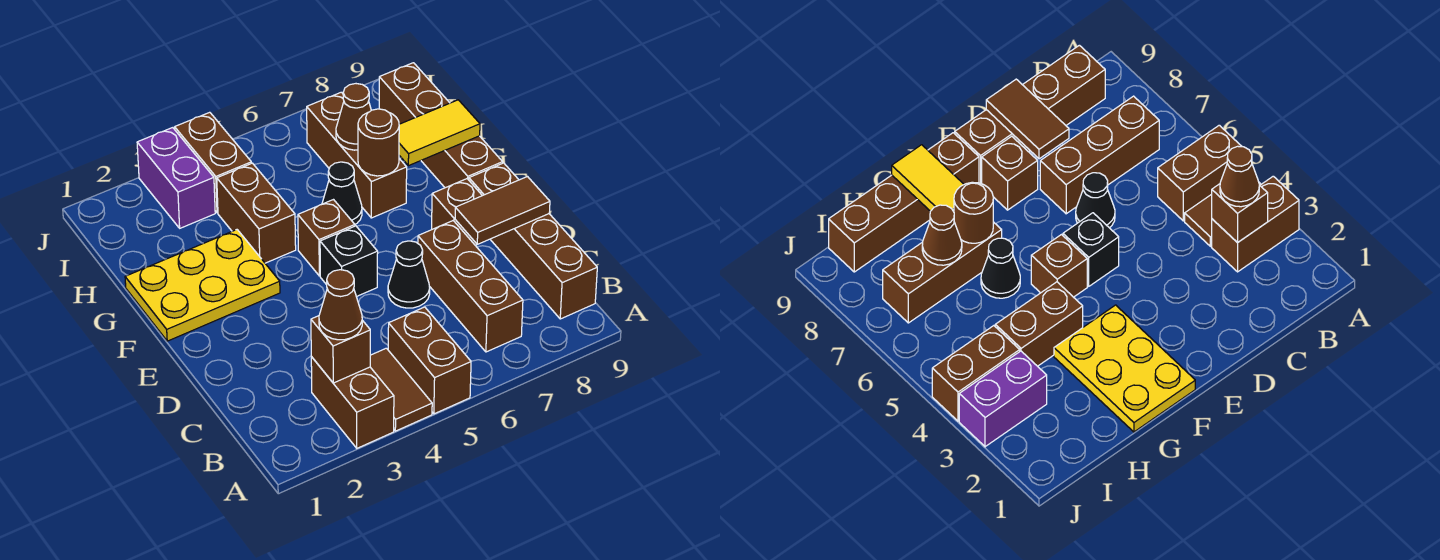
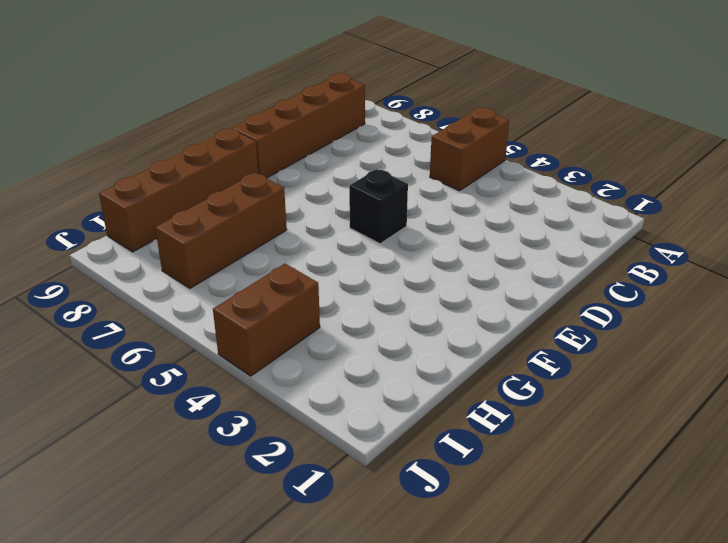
none -> brown brick A3:B3 level 1
none -> brown tile A4:B4 level 1
none -> brown brick B7:D7 level 1

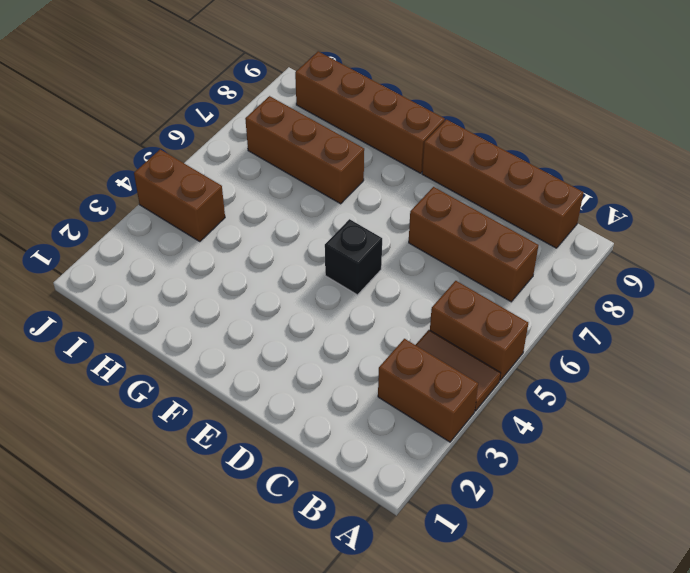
none -> black cone D6 level 1
none -> brown brick E8 level 1
none -> yellow plate F1:G3 level 1

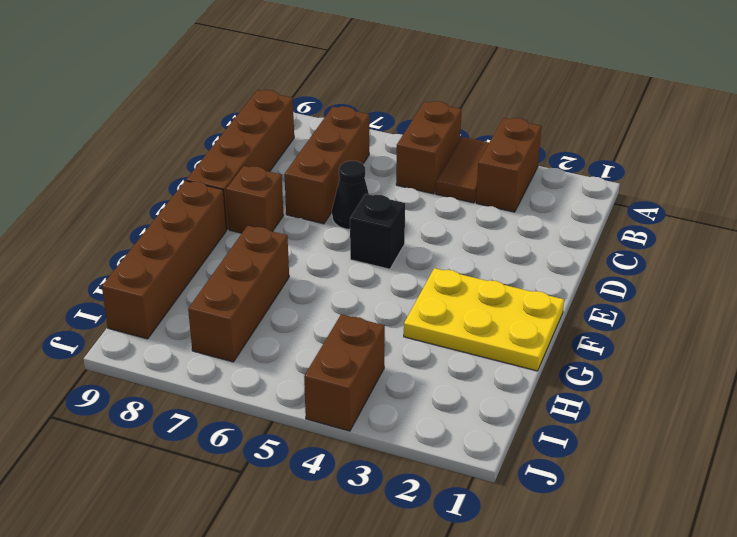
none -> brown brick F5 level 1
none -> brown brick G4:H4 level 1
none -> black cone G6 level 1

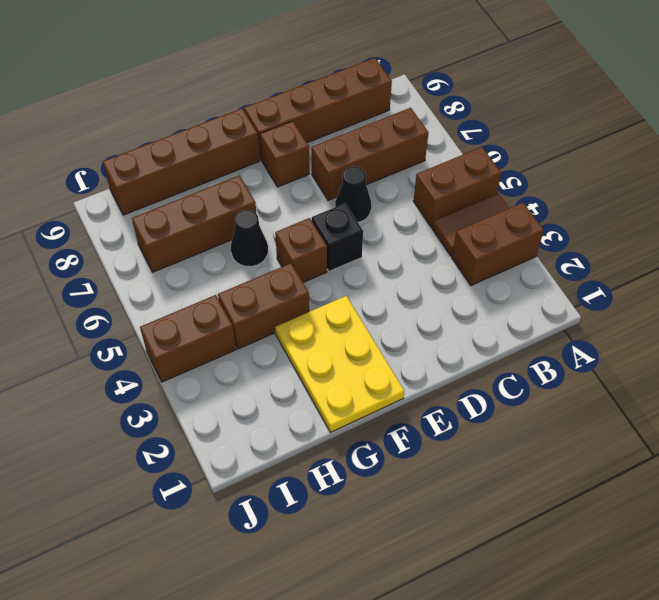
none -> purple brick I3:J3 level 1
none -> brown brick B3 level 2
none -> brown tile D8:D9 level 2

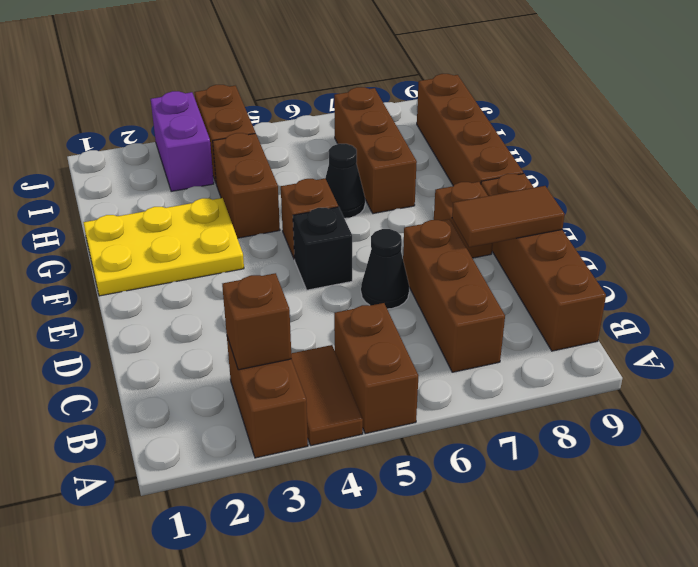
none -> brown round brick G7 level 2
none -> yellow tile G8:G9 level 2
none -> brown cone H7 level 2

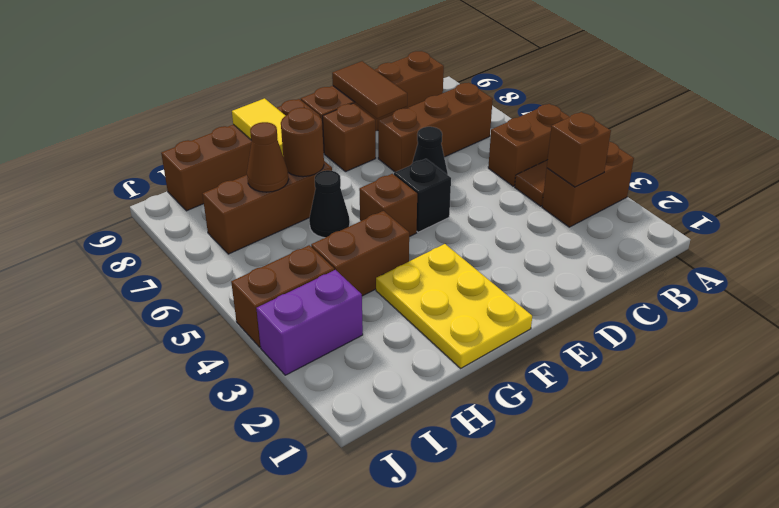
none -> brown cone B3 level 3

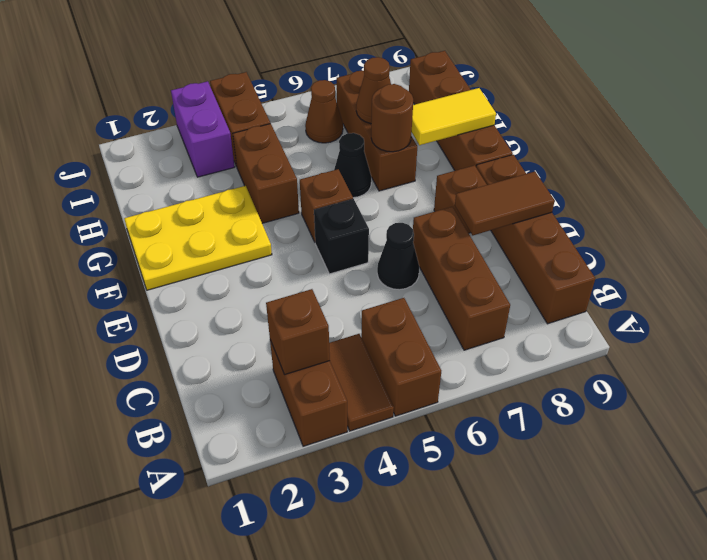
brown cone I6 level 1 -> brown cone B3 level 3

